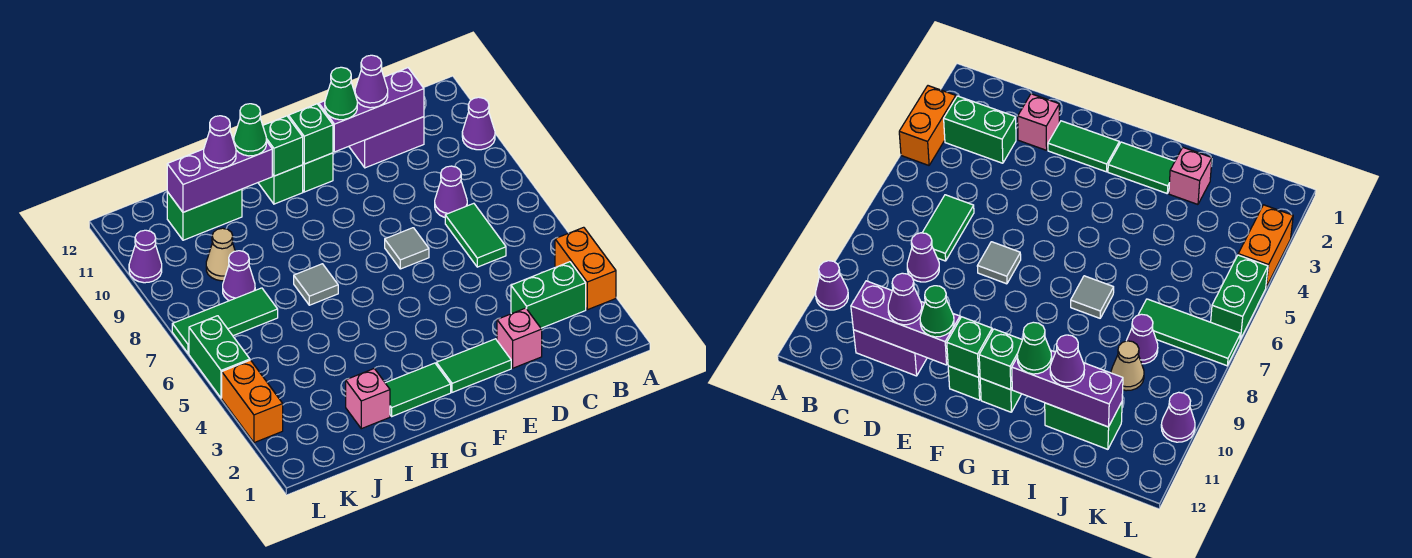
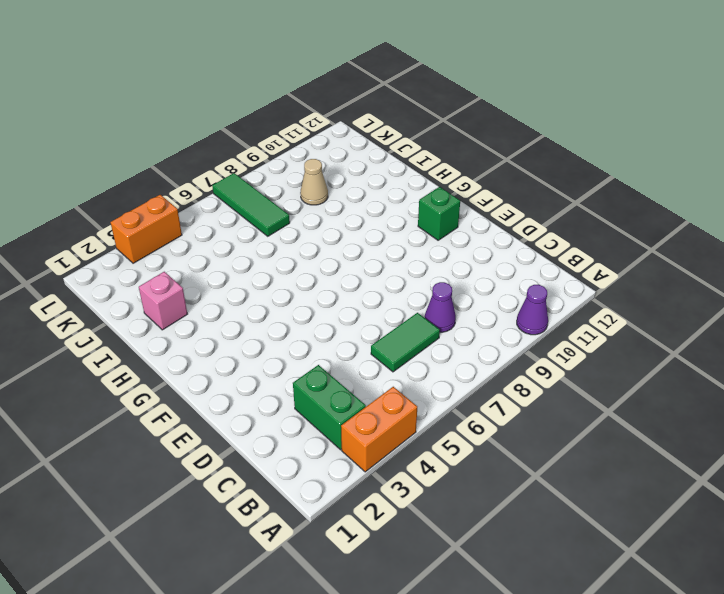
none -> purple brick C11:D11 level 1
none -> pink brick D2 level 1
none -> green tile E2:F2 level 1

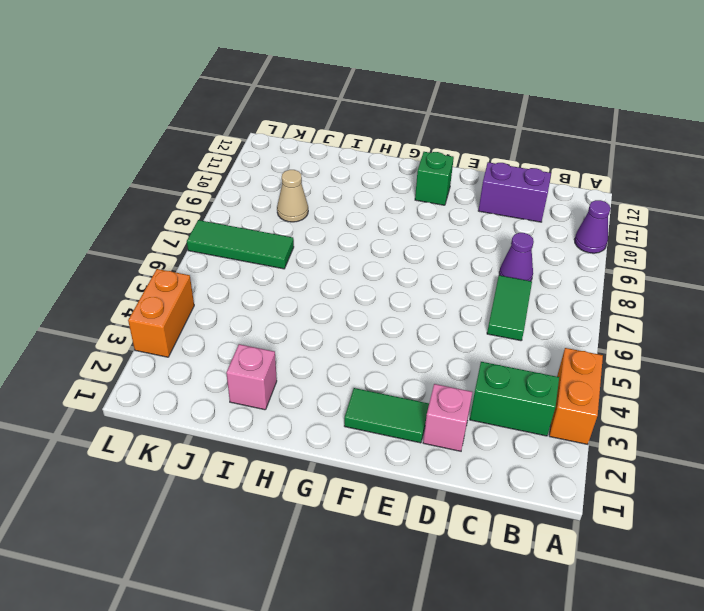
none -> grey tile E7 level 1
none -> green tile G2:H2 level 1
none -> green brick G11 level 1

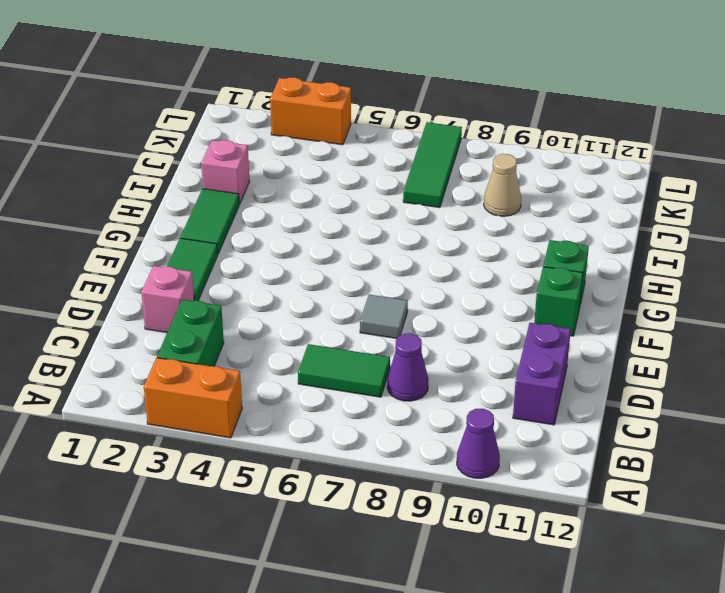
none -> grey tile H7 level 1
none -> green brick I11:J11 level 1
none -> purple cone J8 level 1

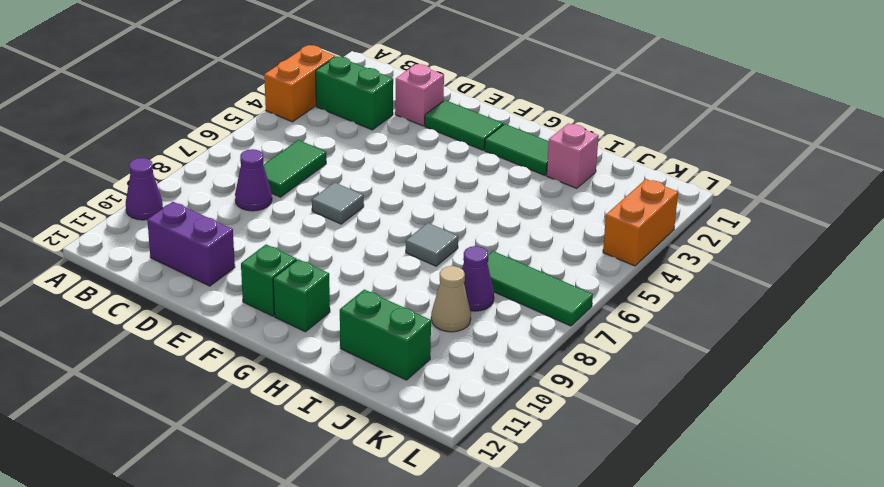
none -> green brick L5:L6 level 1
none -> purple cone L10 level 1
none -> purple brick C11:E11 level 2

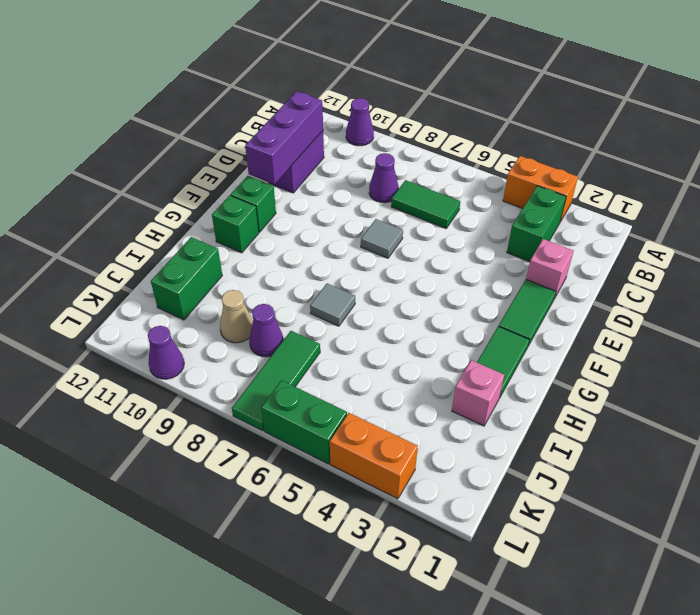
none -> green brick F11 level 2
none -> green brick G11 level 2
none -> purple brick H11:J11 level 2

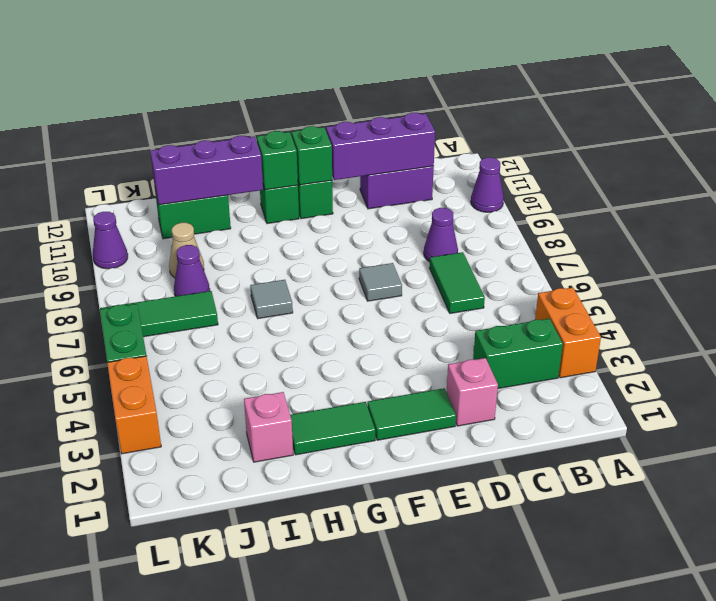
none -> purple cone D11 level 3
none -> green cone E11 level 3
none -> green cone H11 level 3

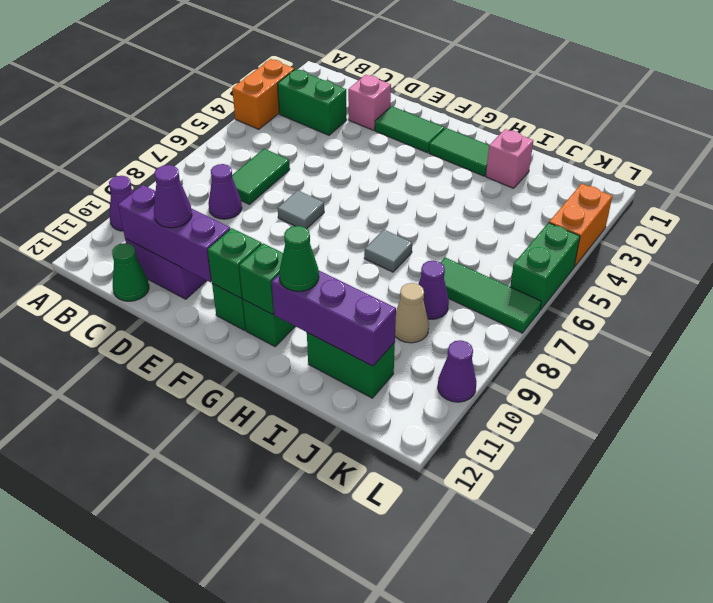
green cone C12 level 1 -> green cone E11 level 3
none -> purple cone I11 level 3

